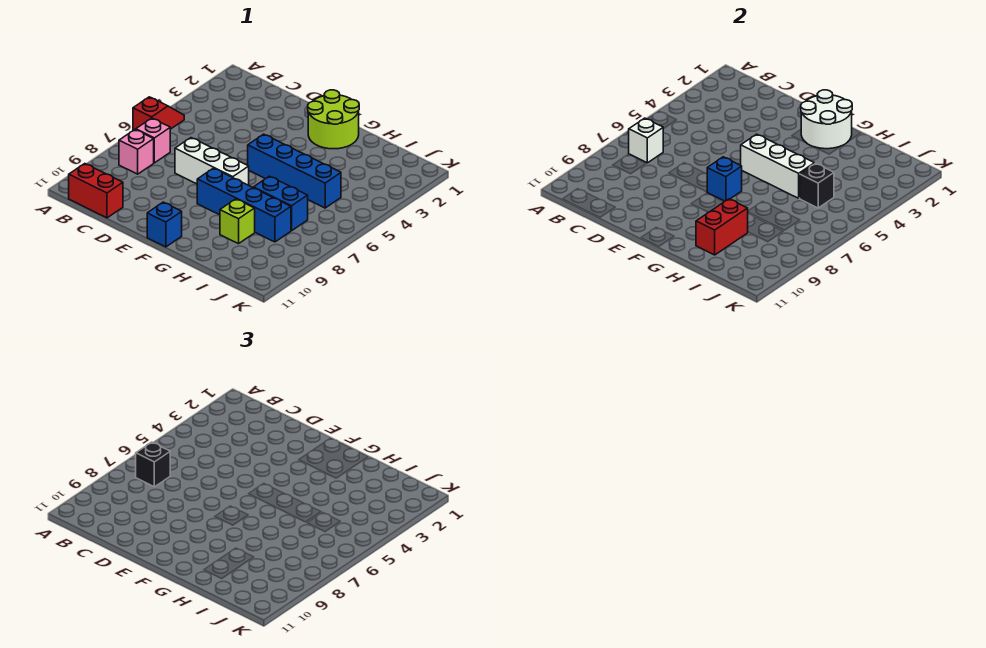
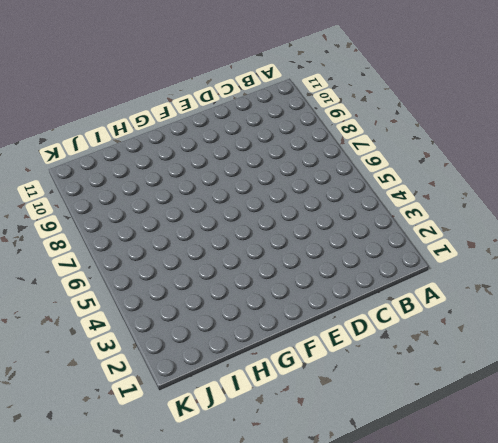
none -> red slope A5:A6 level 1 top 6
none -> pink brick B7 level 1
none -> pink brick B8 level 1

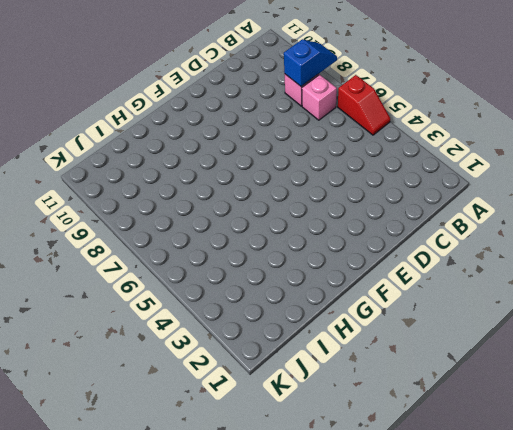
blue slope A8:B8 level 2 top B -> none
none -> red brick B11:C11 level 1
none -> white brick D7:F7 level 1
none -> lime round brick F1:G2 level 1

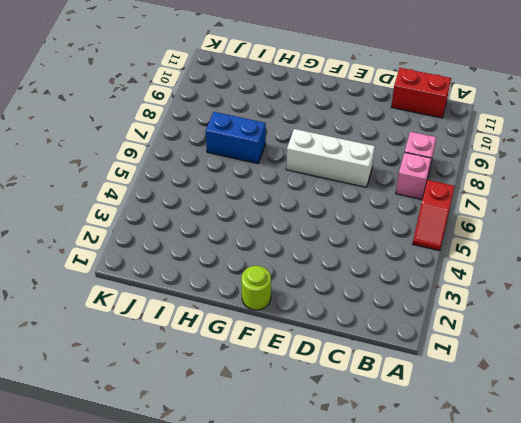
lime round brick F1 level 1 -> lime round brick F1:G2 level 1
none -> blue brick F5:I5 level 1
none -> blue brick F8:I8 level 1
none -> blue brick F11 level 1

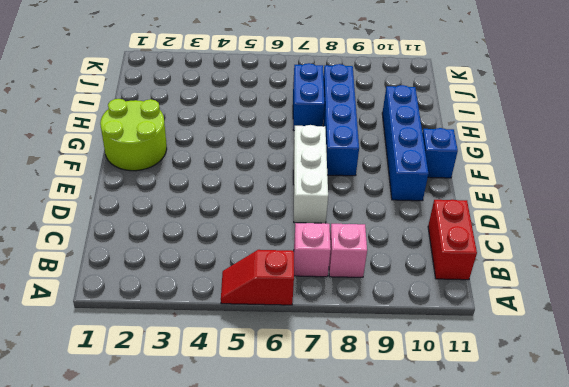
blue brick E10:H10 level 1 -> blue brick F5:I5 level 1
none -> lime brick H9 level 1
none -> white brick B7 level 2
none -> white round brick F1:G2 level 2

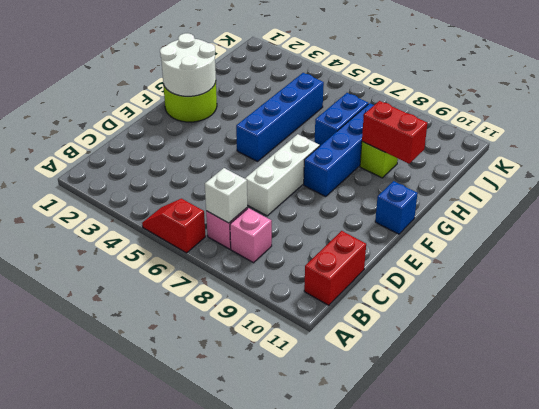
none -> white brick F5:H5 level 2
none -> blue brick F7 level 2
none -> black brick I5 level 2

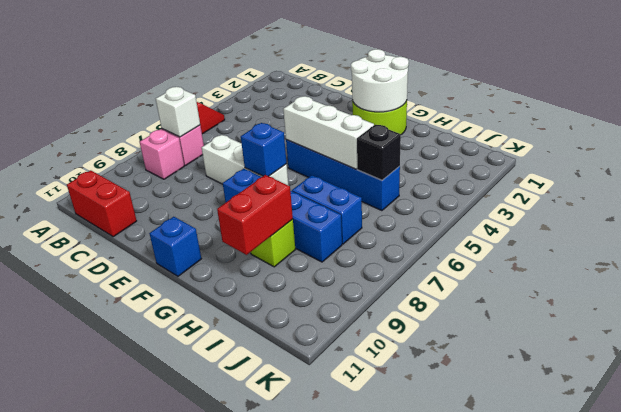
none -> black brick B7 level 3

